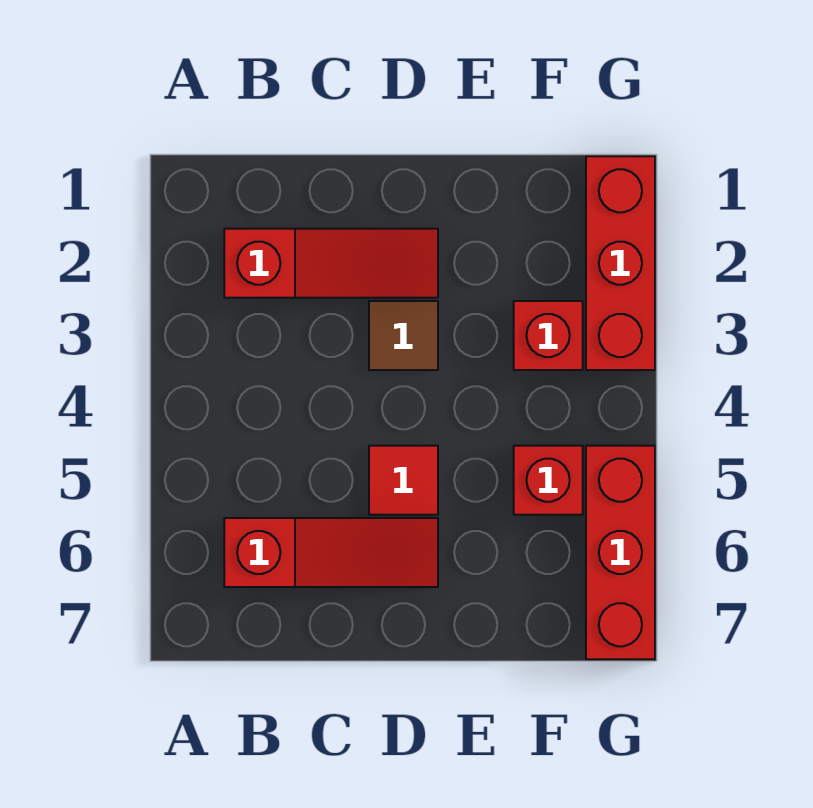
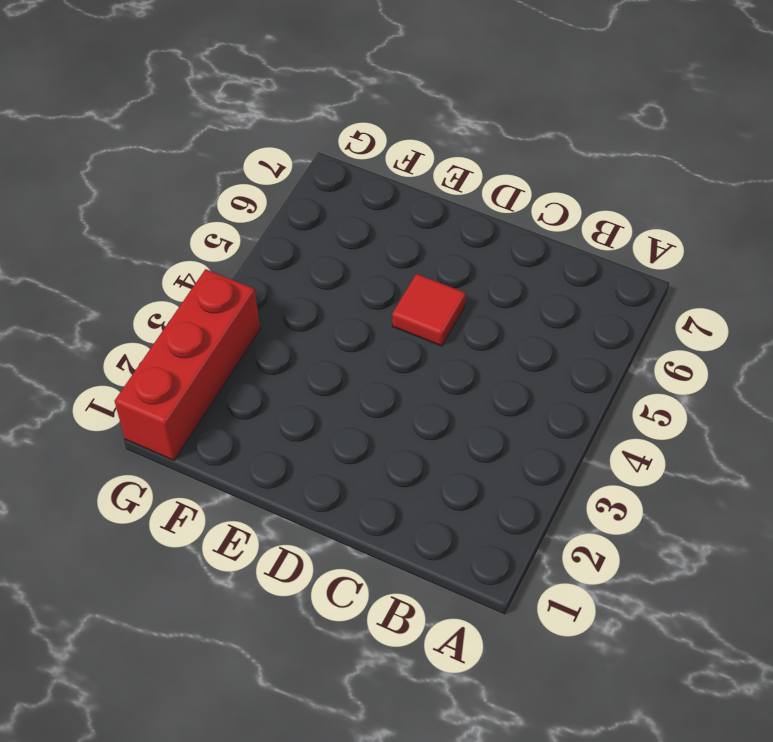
none -> red slope B2:D2 level 1 top B
none -> red slope B6:D6 level 1 top B

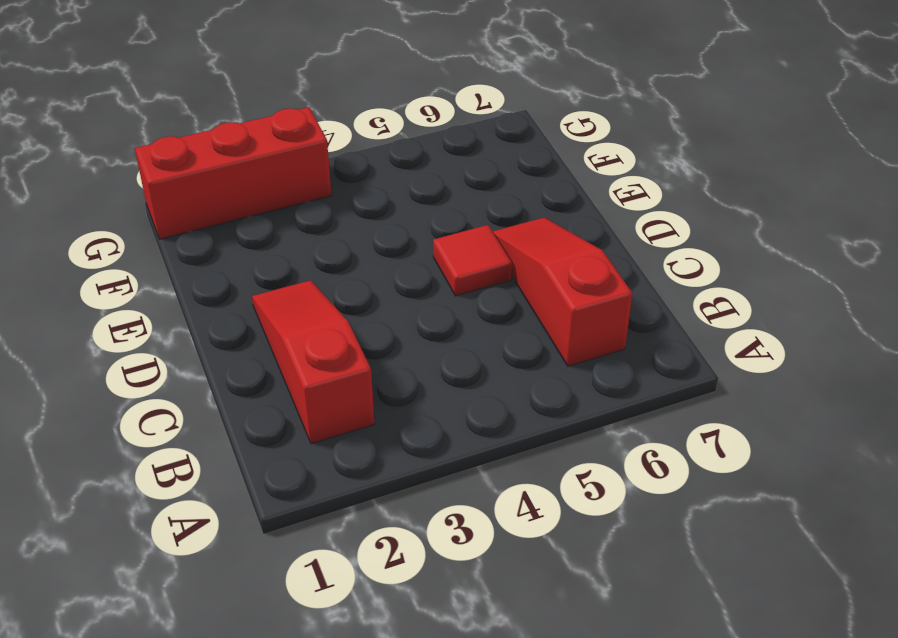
none -> brown tile D3 level 1
none -> red brick F3 level 1

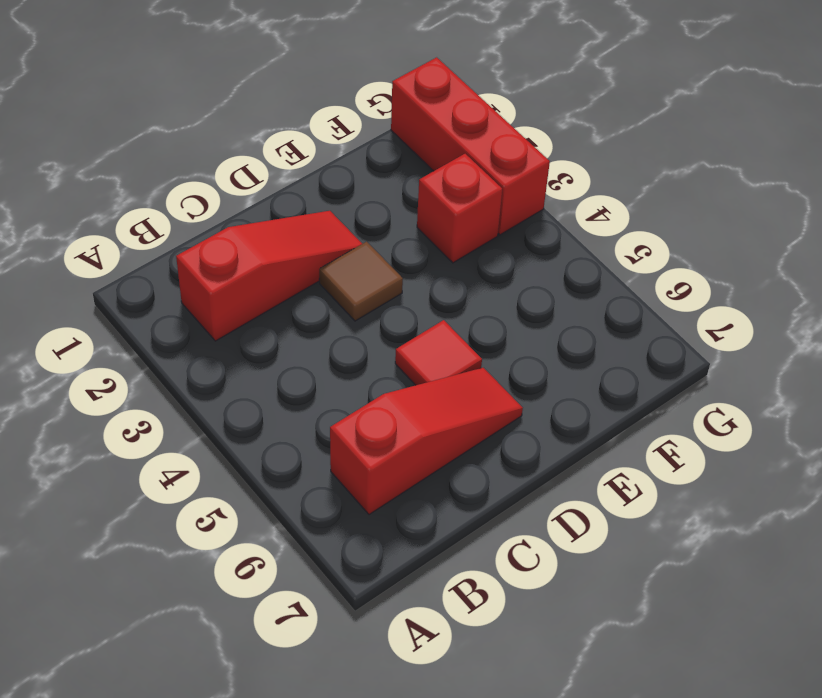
none -> red brick F5 level 1
none -> red brick G5:G7 level 1

